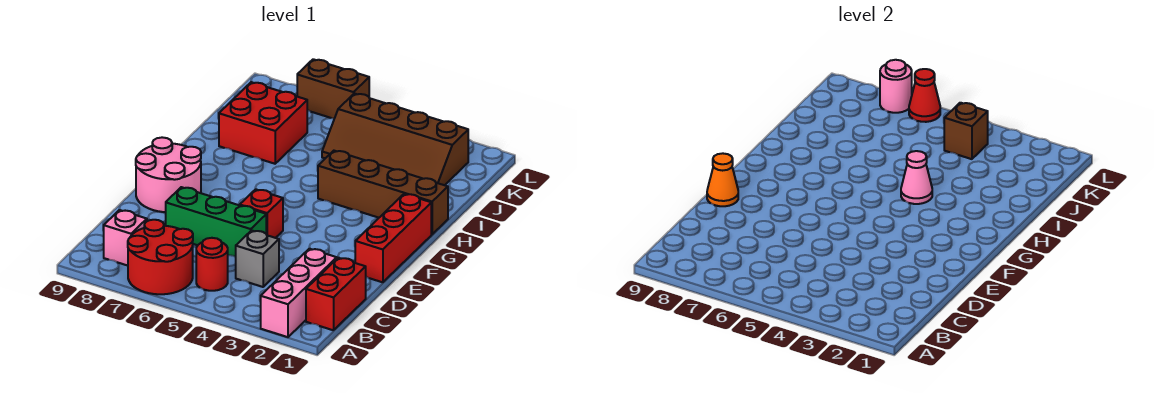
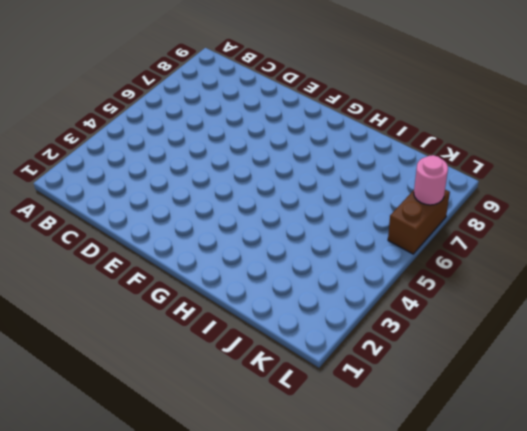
none -> pink brick A2:C2 level 1
none -> red round brick A6:B7 level 1
none -> red brick B1:C1 level 1

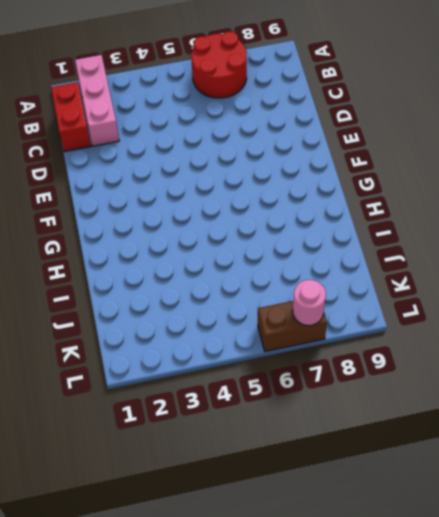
none -> red round brick B5 level 1
none -> pink brick B8 level 1
none -> grey brick C4 level 1

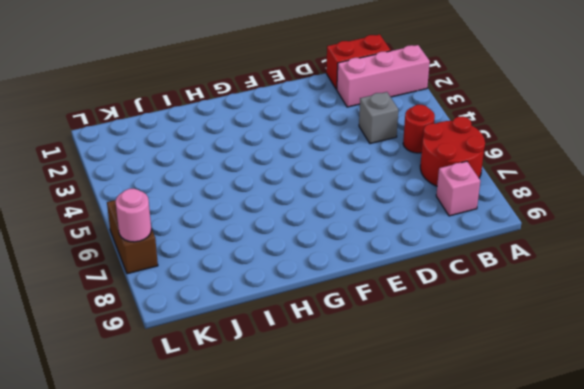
none -> green brick D5:D7 level 1
none -> red brick E1:G1 level 1
none -> red brick E5 level 1

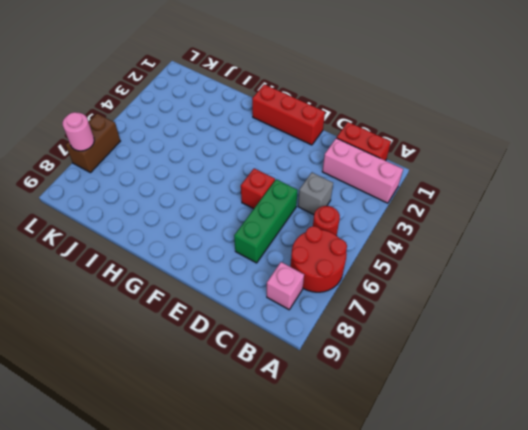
none -> pink round brick E8:F9 level 1
none -> brown brick H1:H4 level 1
none -> red brick I7:J8 level 1

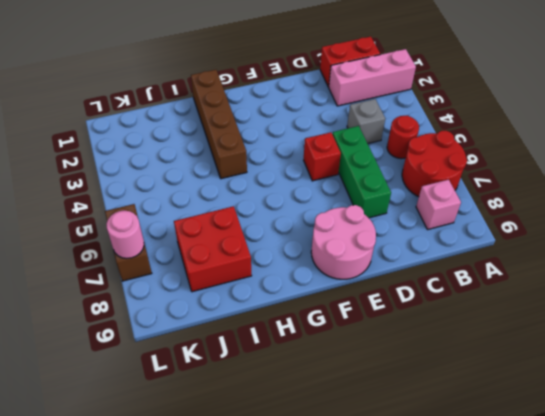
none -> red brick E1:G1 level 1
none -> brown slope J2:K5 level 1 top K
none -> orange cone E9 level 2

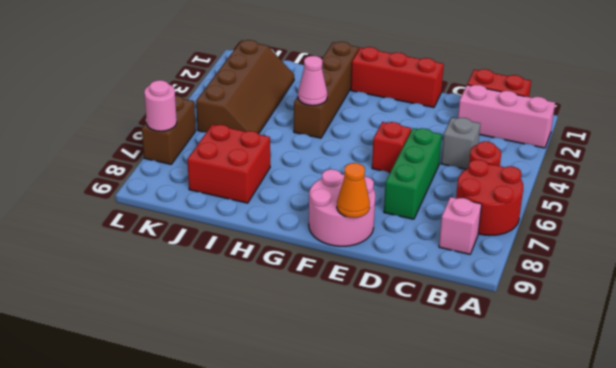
none -> brown brick K4 level 2
none -> red cone L6 level 2

